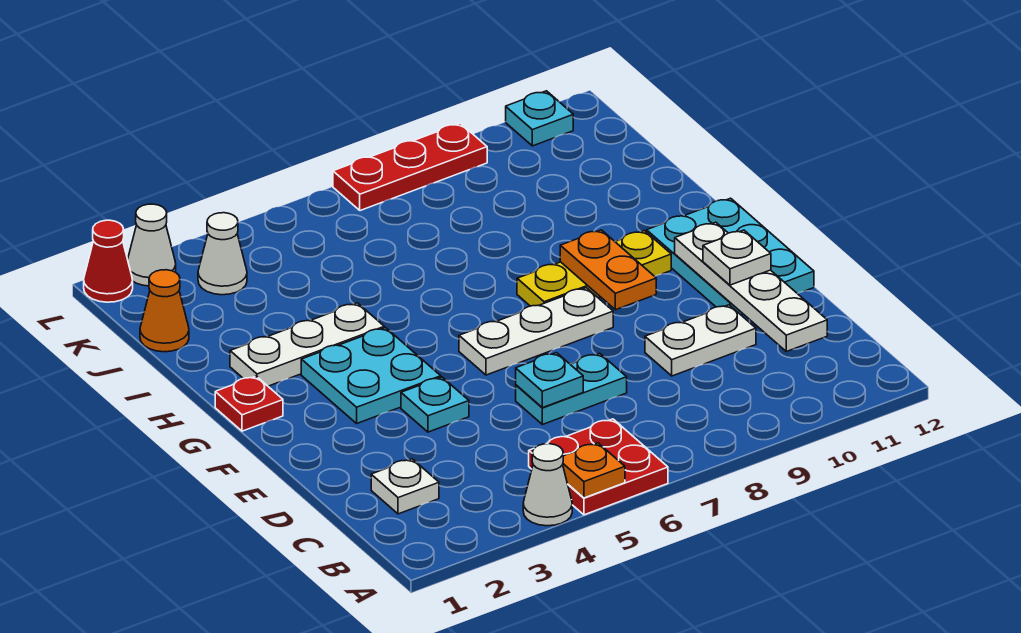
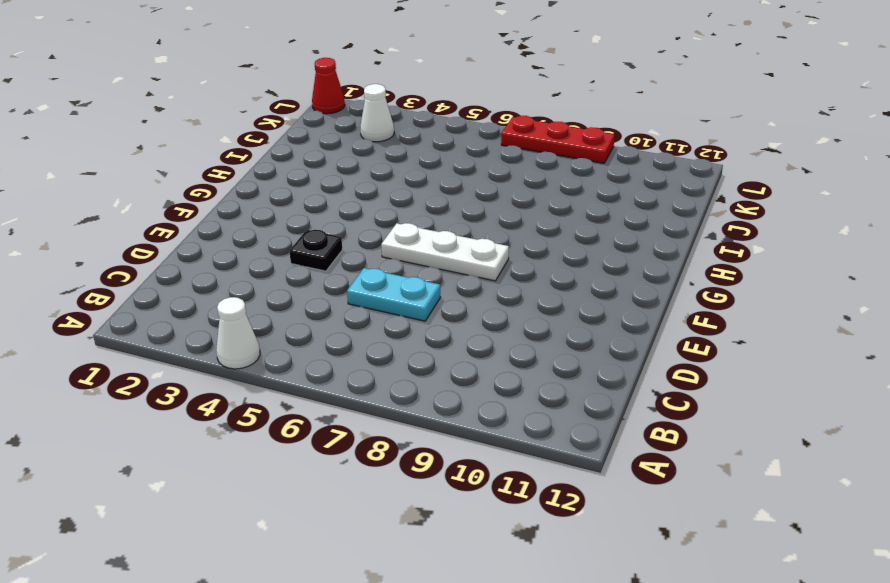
black plate E4 level 1 -> cyan plate E4 level 1
none -> red plate A5:B6 level 1
none -> white plate C2 level 1
none -> white plate D9:D10 level 1

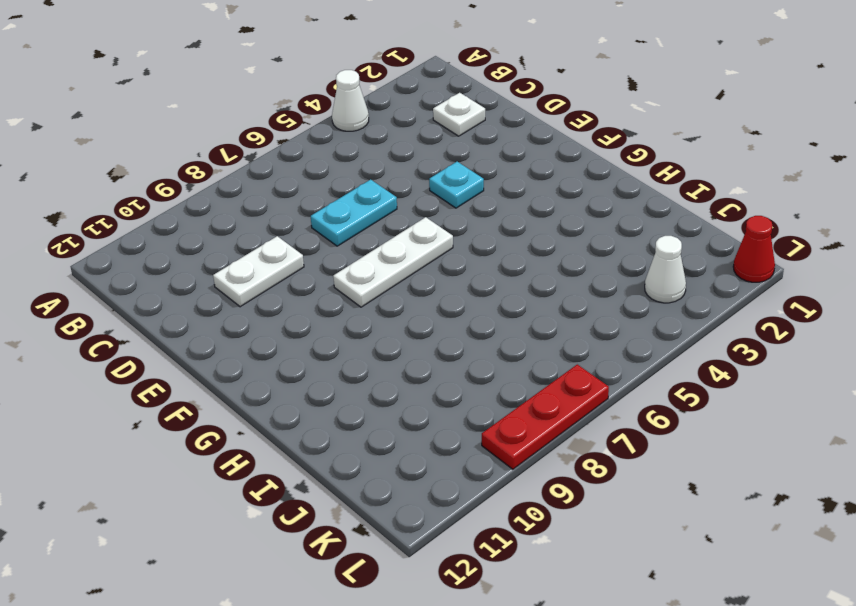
none -> red plate A5:B6 level 1
none -> cyan plate E11:G12 level 1
none -> cyan plate F3:G4 level 1

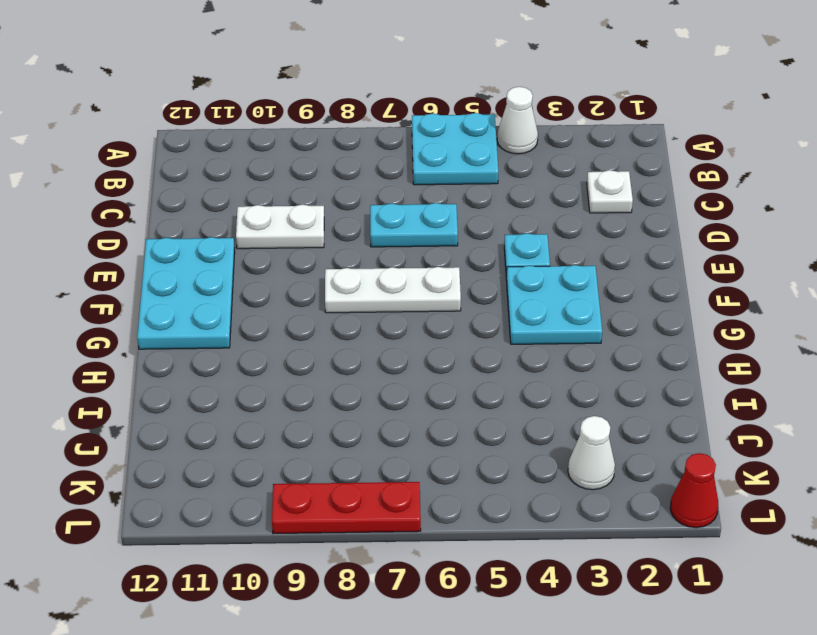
cyan plate A5:B6 level 1 -> red plate A5:B6 level 1
none -> red plate G1 level 1
none -> yellow plate G8:G10 level 1
none -> white plate H2:H4 level 1

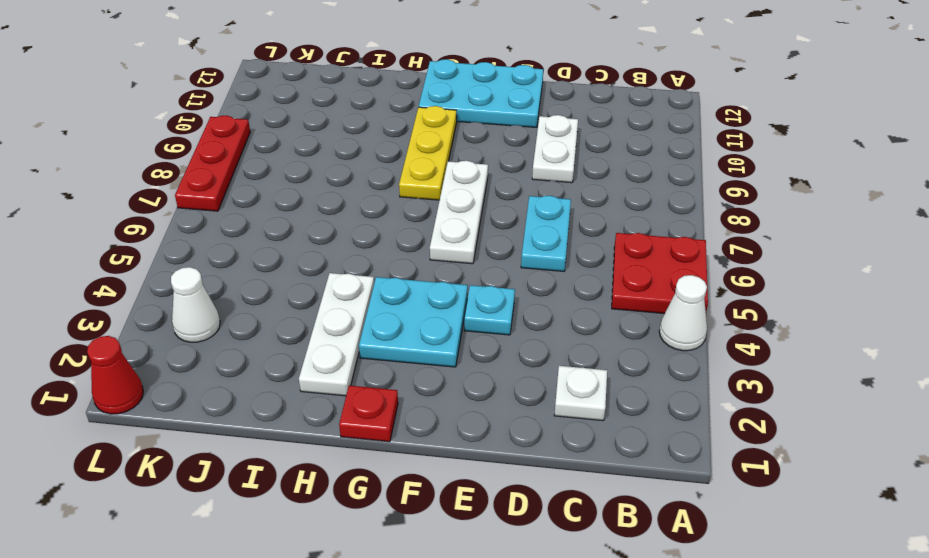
none -> orange cone J1 level 1
none -> white cone L2 level 1
none -> cyan plate L11 level 1

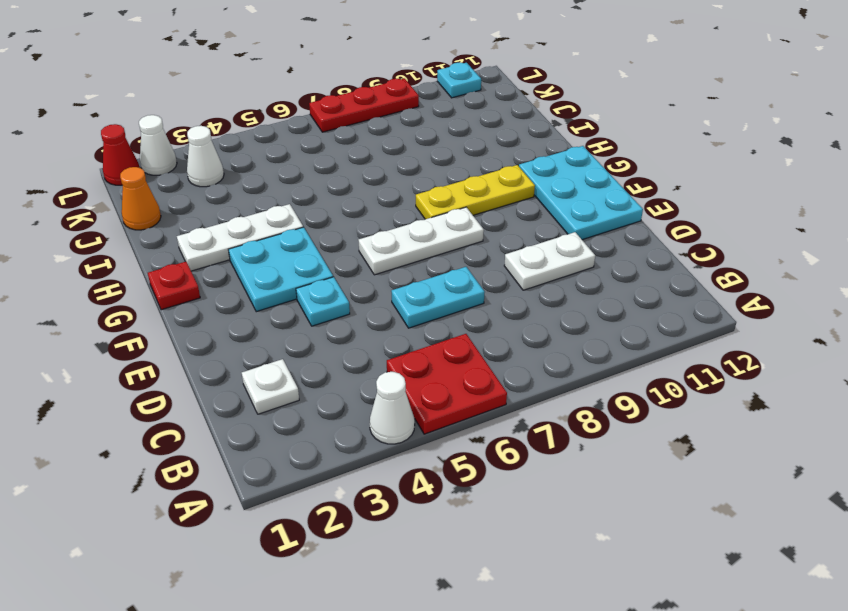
none -> orange plate A5 level 2
none -> white plate C11:F11 level 2
none -> cyan plate D6 level 2

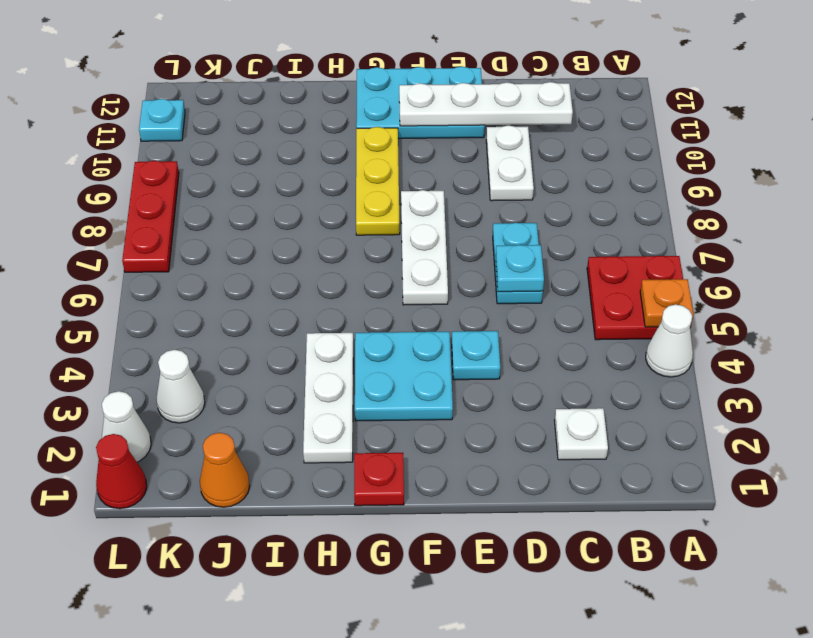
none -> orange plate F9:G9 level 2
none -> white plate E11 level 3

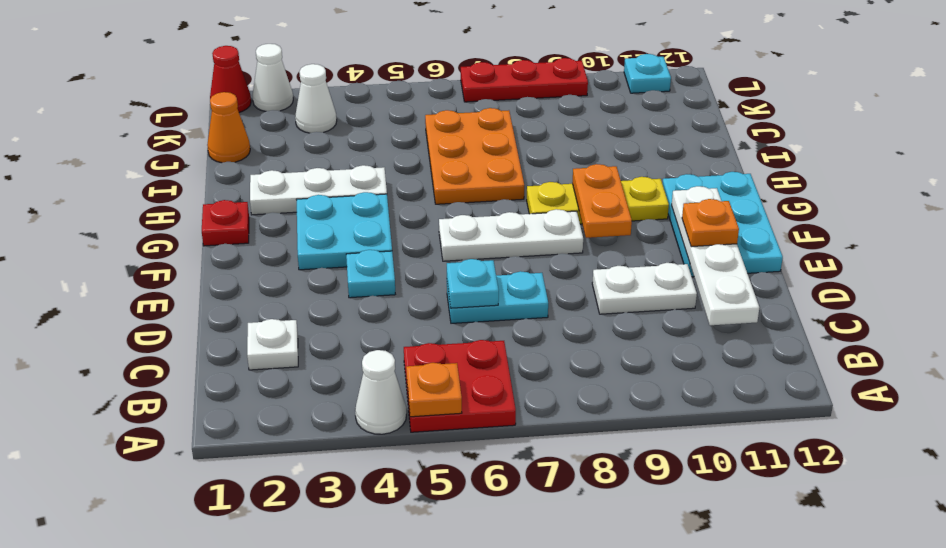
orange plate E11 level 3 -> white plate E11 level 3
orange plate H6:J7 level 1 -> none

